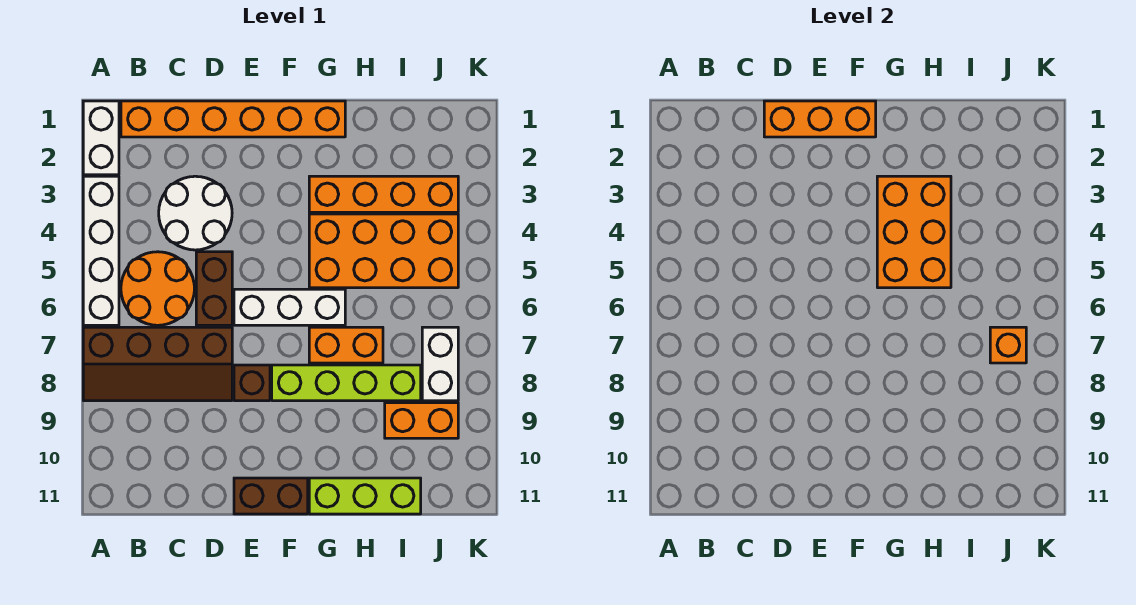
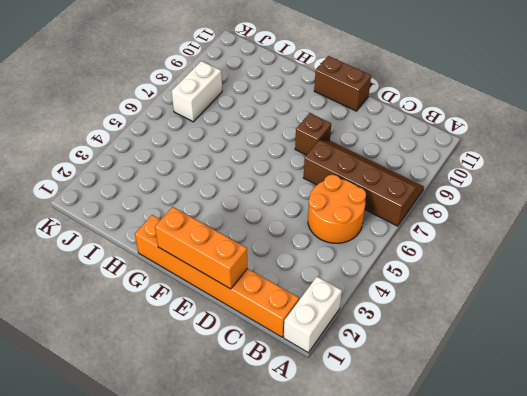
none -> white brick A3:A6 level 1
none -> white round brick C3:D4 level 1
none -> brown brick D5:D6 level 1

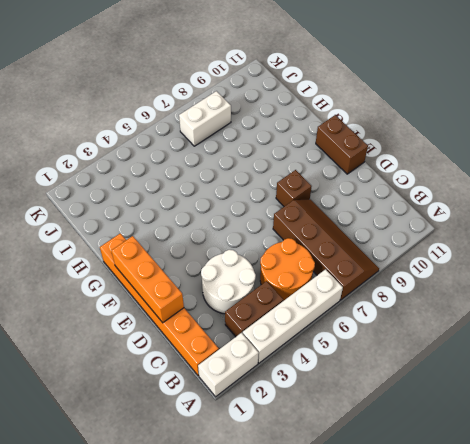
brown brick B3:B4 level 1 -> brown brick D5:D6 level 1
none -> white brick E6:G6 level 1
none -> lime brick F8:I8 level 1
none -> orange brick G3:J3 level 1

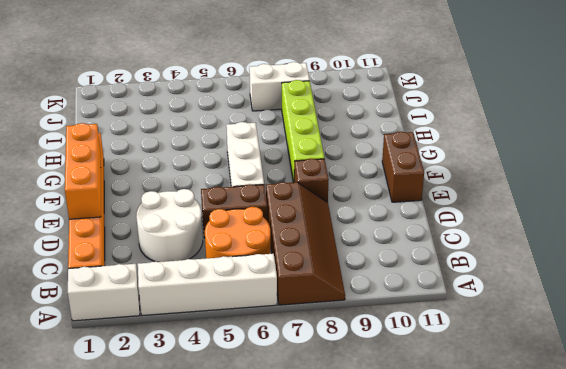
none -> orange brick G3:J3 level 1
none -> orange brick G4:J5 level 1
none -> orange brick G7:H7 level 1

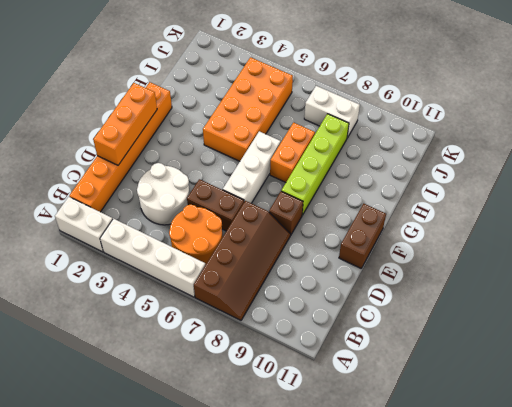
none -> orange brick G3:J3 level 1
none -> lime brick G11:I11 level 1
none -> orange brick I9:J9 level 1

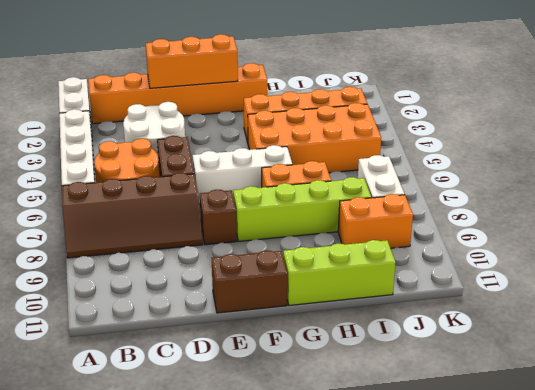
none -> orange brick G3:H5 level 2
none -> orange brick J7 level 2

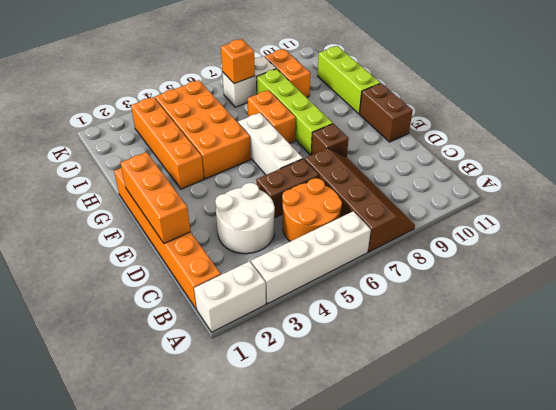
none -> orange brick G3:H5 level 2

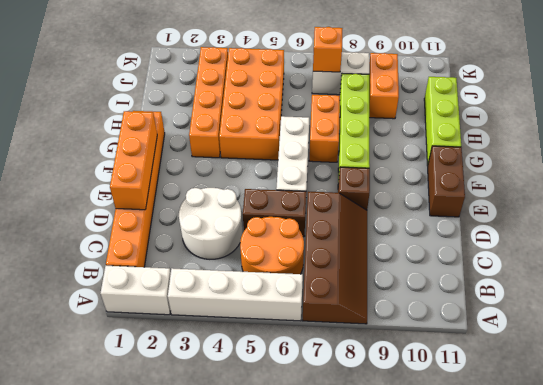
none -> orange brick G3:H5 level 2

